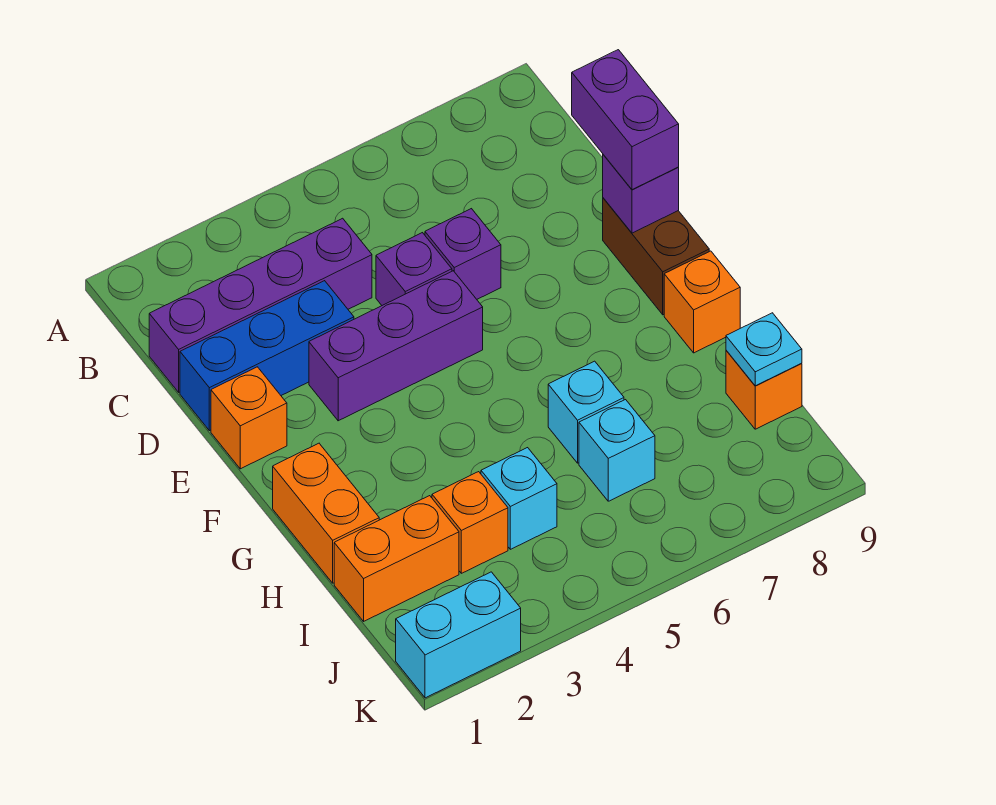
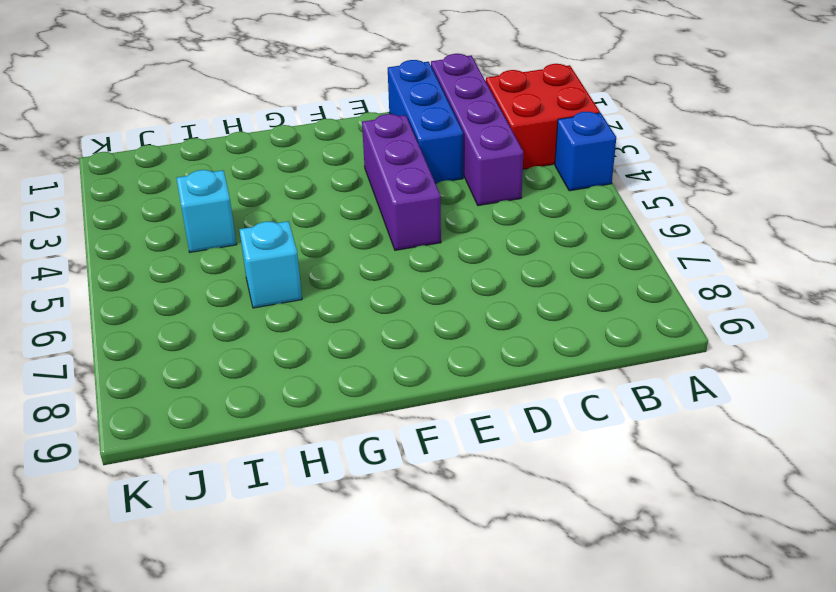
red brick A2:B3 level 1 -> none
blue brick A4 level 1 -> none
none -> purple brick D5 level 1
none -> purple brick D6 level 1
none -> orange brick E1 level 1

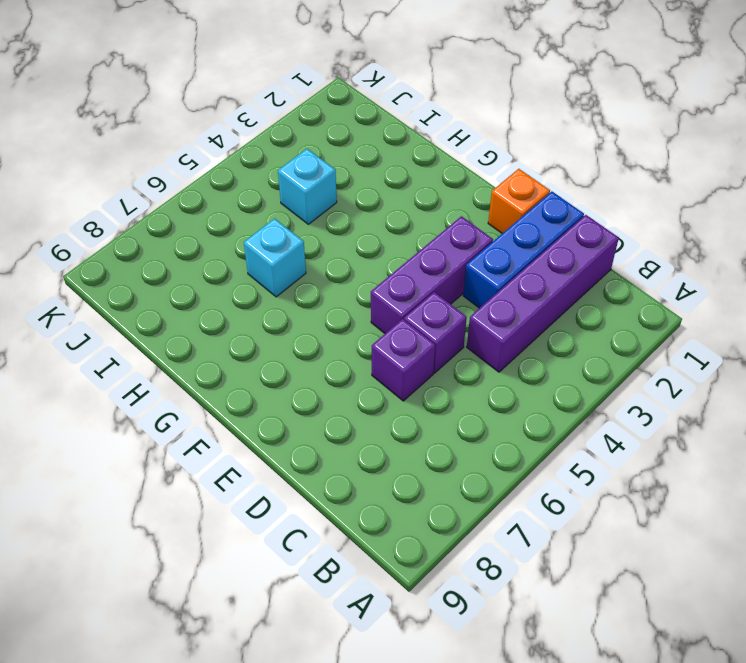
none -> brown brick E9:F9 level 1
none -> orange brick G1:H1 level 1
none -> orange brick G9 level 1

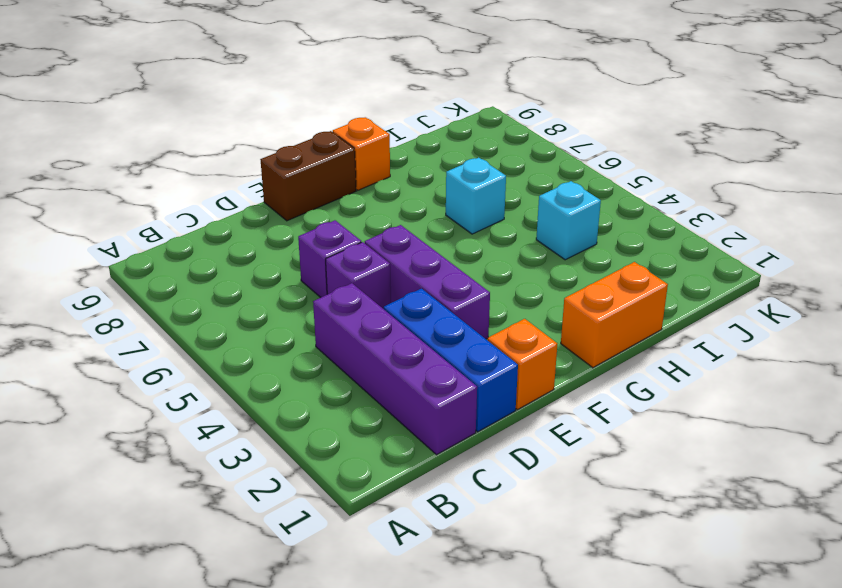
none -> orange brick I1:I2 level 1
none -> orange brick I3 level 1
none -> cyan brick I6 level 1

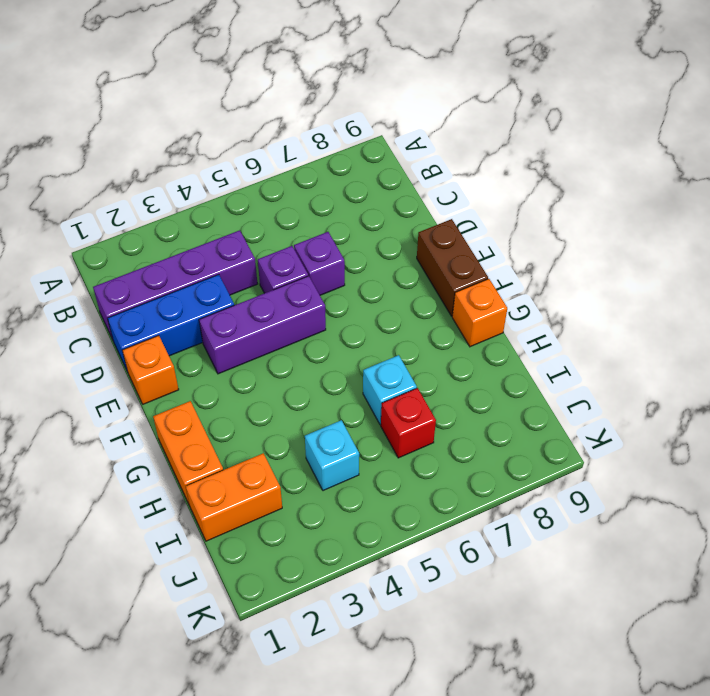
red brick I6 level 1 -> cyan brick I6 level 1
none -> orange brick I3 level 1
none -> orange brick I9 level 1
none -> cyan brick K1:K2 level 1

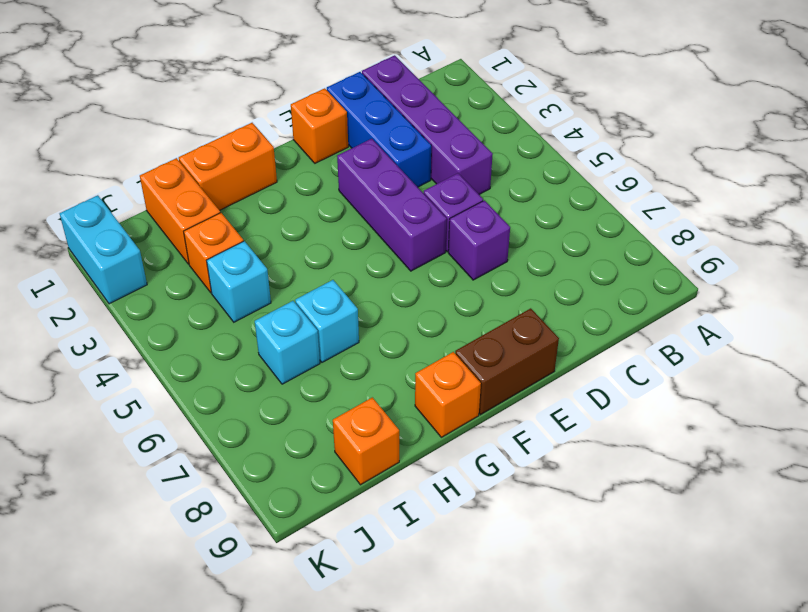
none -> purple brick E9 level 2
none -> cyan plate I9 level 2
none -> purple brick D9:E9 level 3

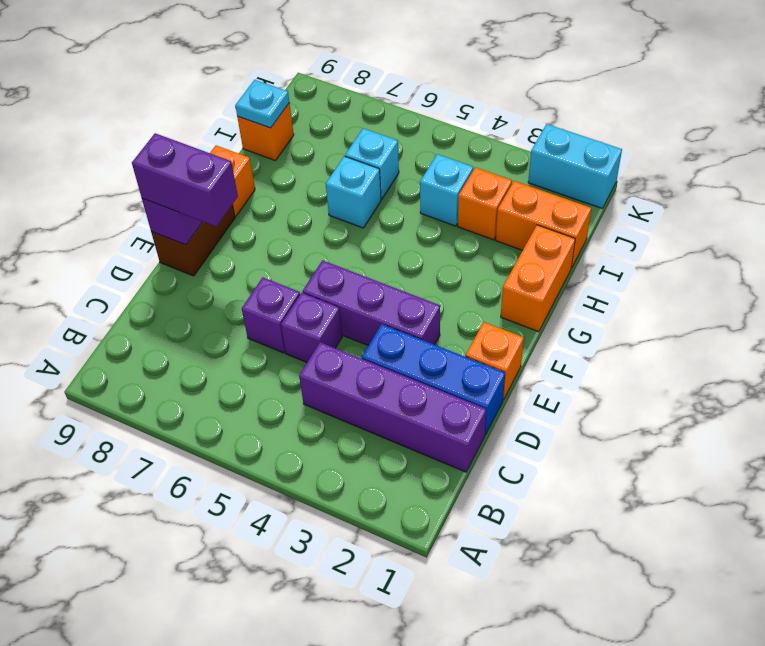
purple brick E8:E9 level 3 -> purple brick D9:E9 level 3

